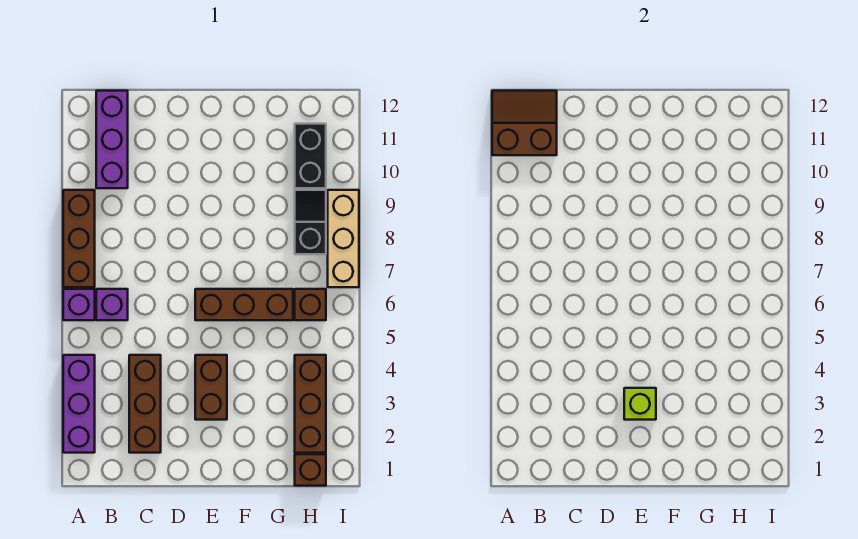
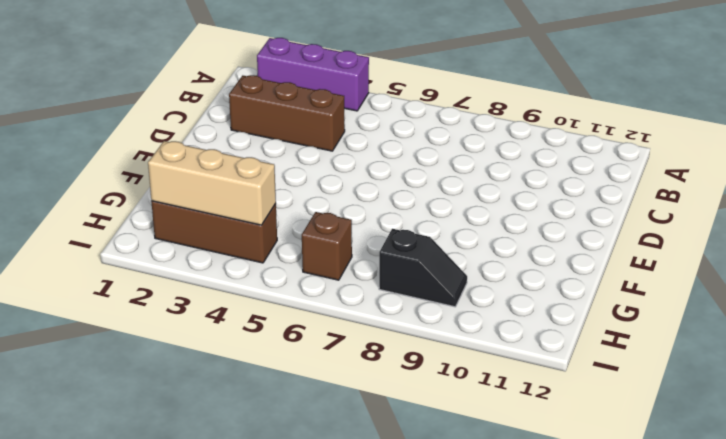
tan brick H2:H4 level 2 -> tan brick I7:I9 level 1
none -> purple brick A6 level 1
none -> brown brick A7:A9 level 1
none -> purple brick B6 level 1

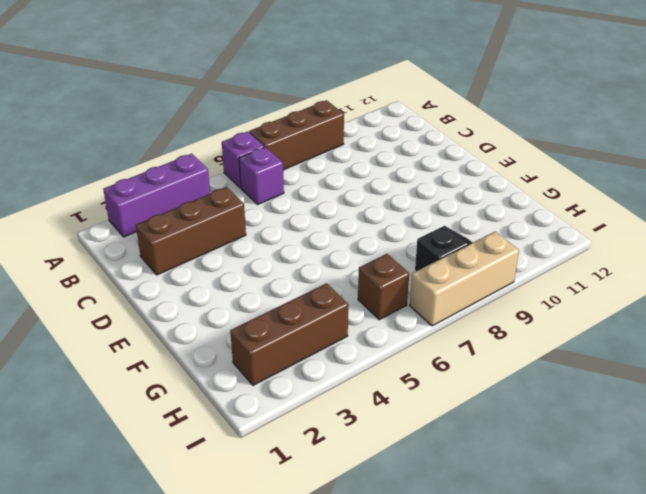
none -> purple brick B10:B12 level 1
none -> brown brick E3:E4 level 1
none -> brown brick E6:G6 level 1

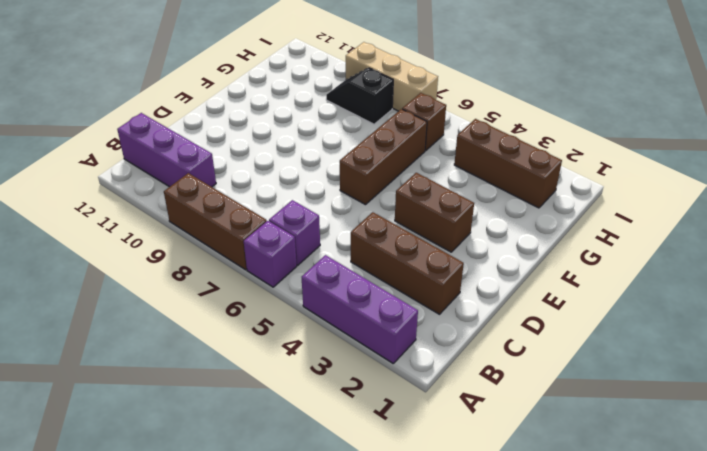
none -> brown brick H1 level 1
none -> black brick H10:H11 level 1
none -> brown slope A11:B12 level 2 top 11

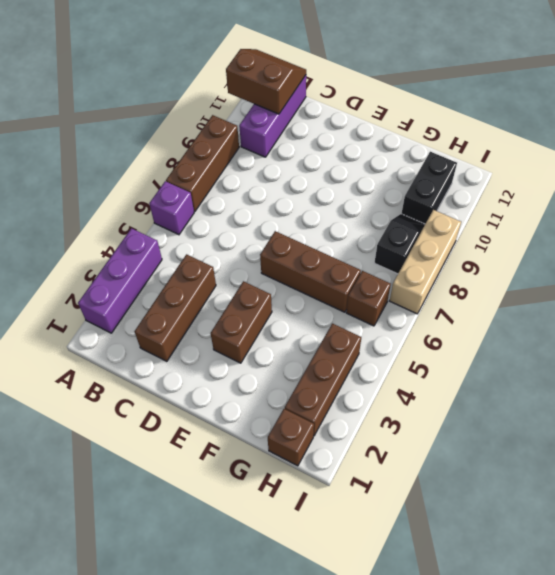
none -> purple brick B6 level 1
none -> lime brick E3 level 2

